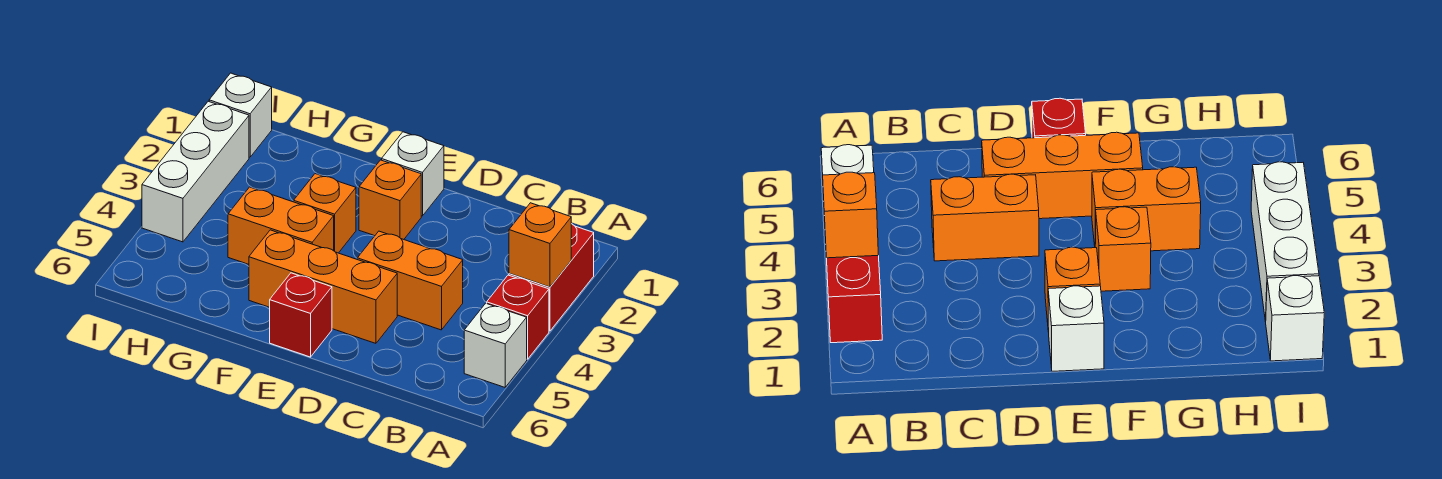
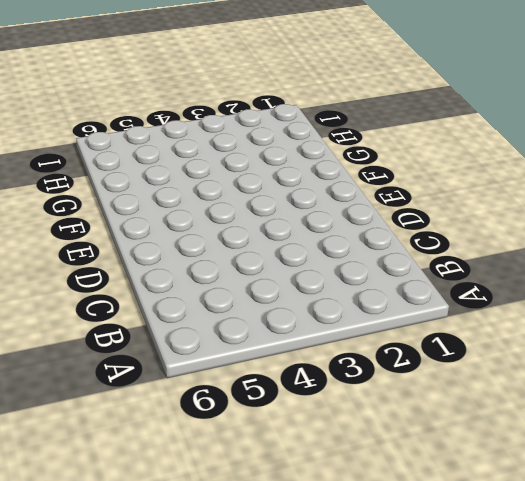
none -> red brick A2:A3 level 1
none -> red brick A4 level 1
none -> white brick A5 level 1

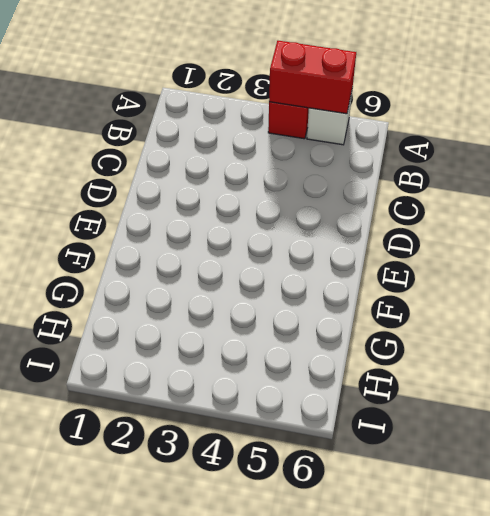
red brick A4:A5 level 2 -> red brick A2:A3 level 1
none -> orange brick C4:D4 level 1
none -> orange brick D5:F5 level 1
none -> white brick E1 level 1

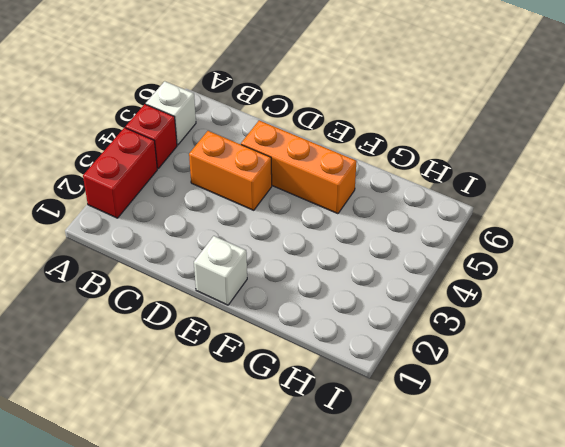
none -> orange brick E2 level 1
none -> red brick E6 level 1
none -> orange brick F3 level 1

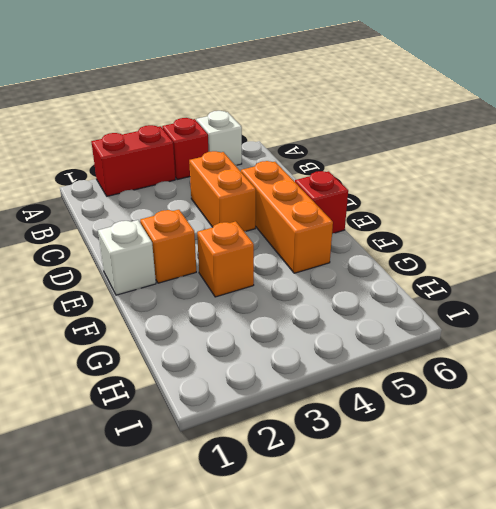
none -> orange brick F4:G4 level 1
none -> white brick I1 level 1
none -> white brick I2:I4 level 1

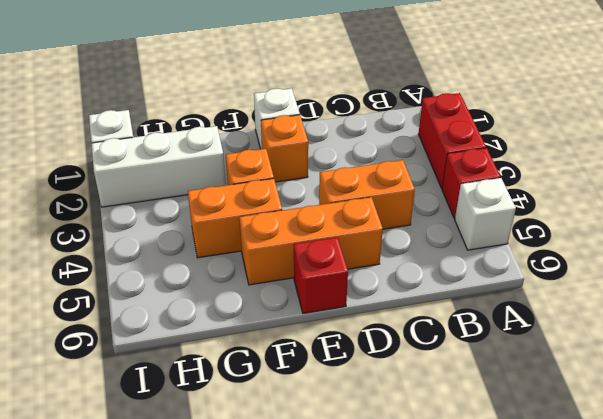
white brick G2:I2 level 1 -> white brick I2:I4 level 1
none -> orange brick A3 level 2

